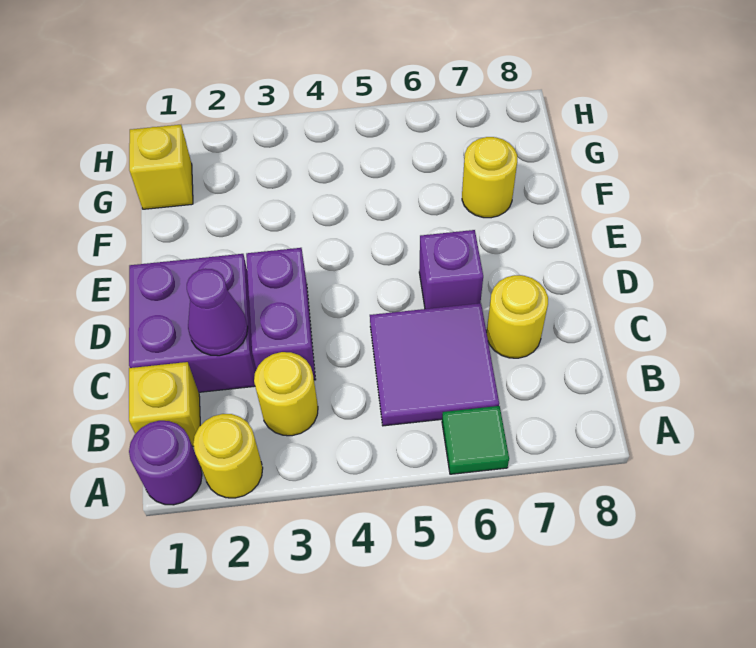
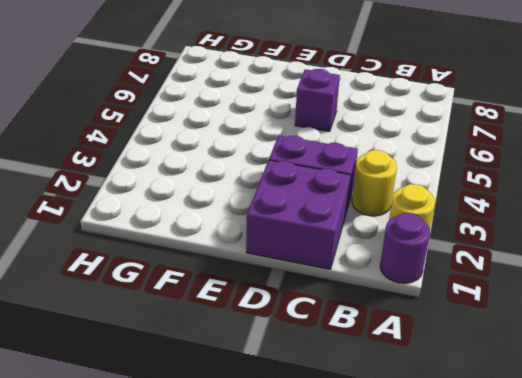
none -> green tile A6 level 1
none -> yellow brick B1 level 1
none -> purple tile B5:C6 level 1

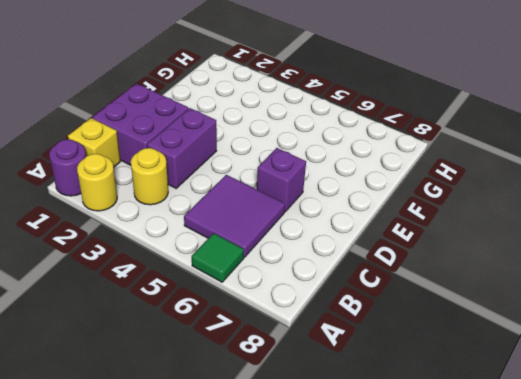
none -> yellow round brick C7 level 1
none -> yellow round brick F7 level 1
none -> yellow brick G1 level 1

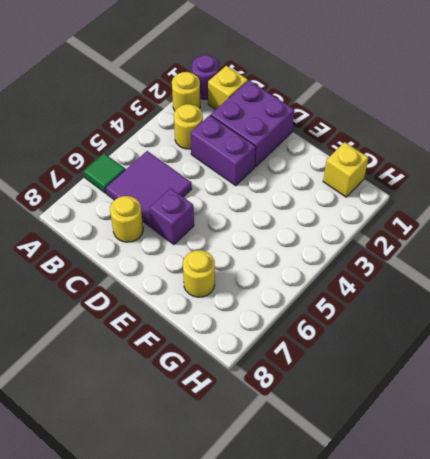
none -> purple cone C2 level 2

